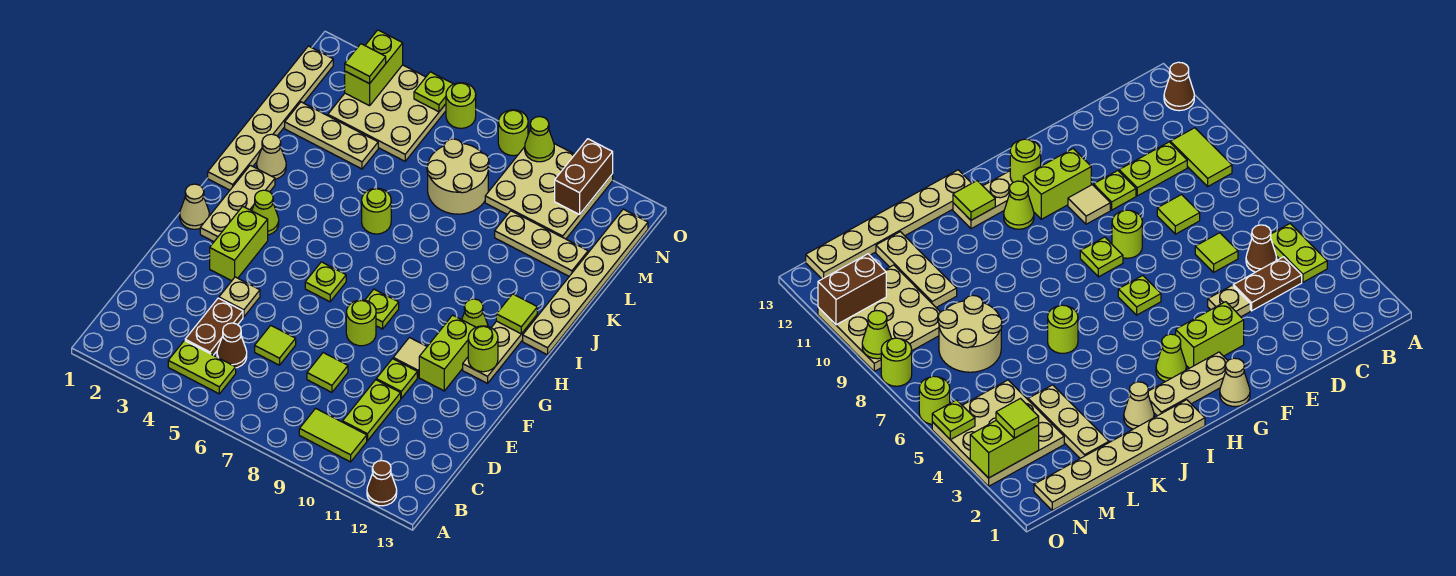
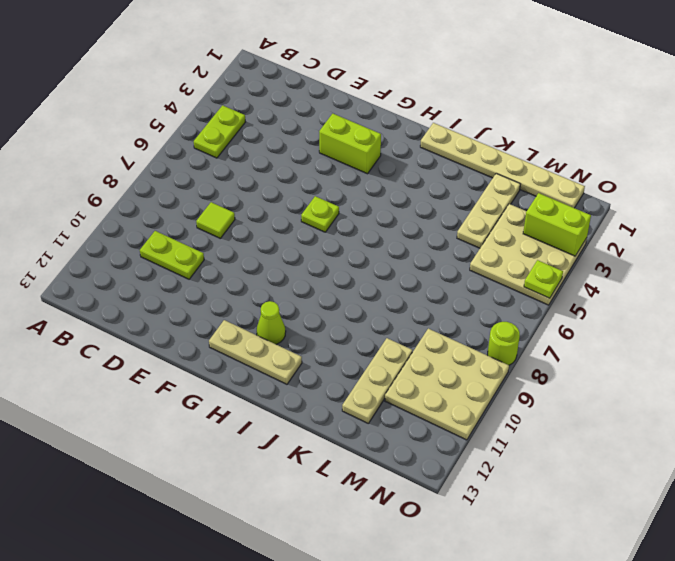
none -> brown cone A12 level 1
none -> lime tile B9:B10 level 1
none -> brown plate C4:D4 level 1
none -> brown cone C5 level 1

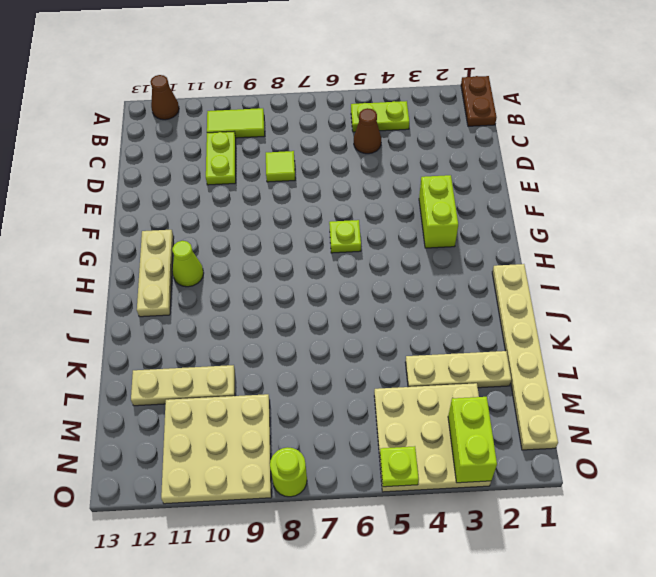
brown plate A1:B1 level 1 -> brown plate C4:D4 level 1
none -> lime tile D6 level 1
none -> tan plate E4 level 1
none -> lime plate E10 level 1
none -> lime round brick F8 level 1

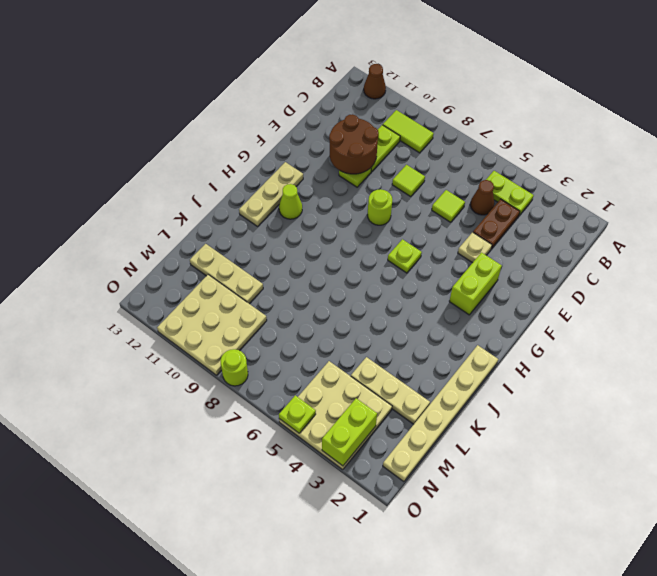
brown round brick D10:E11 level 2 -> none
none -> tan tile F10 level 1
none -> lime brick F11:G11 level 1
none -> tan cone G1 level 1
none -> tan plate G2:I2 level 1

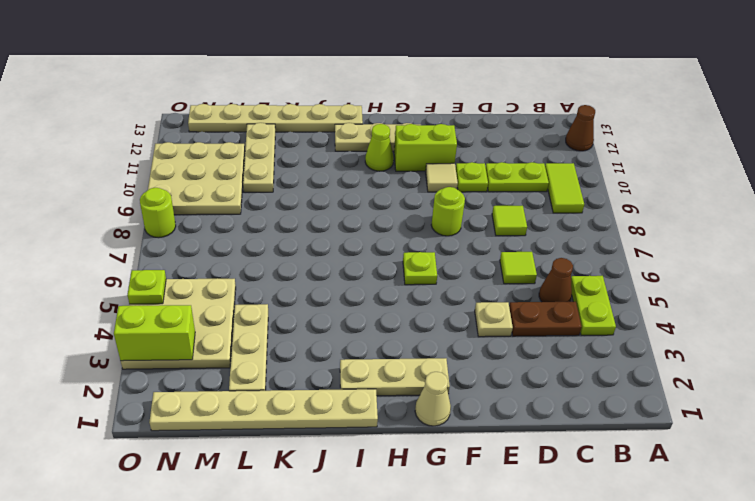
none -> lime brick F3:G3 level 1
none -> lime plate G8 level 1
none -> lime cone H3 level 1
none -> tan cone J2 level 1

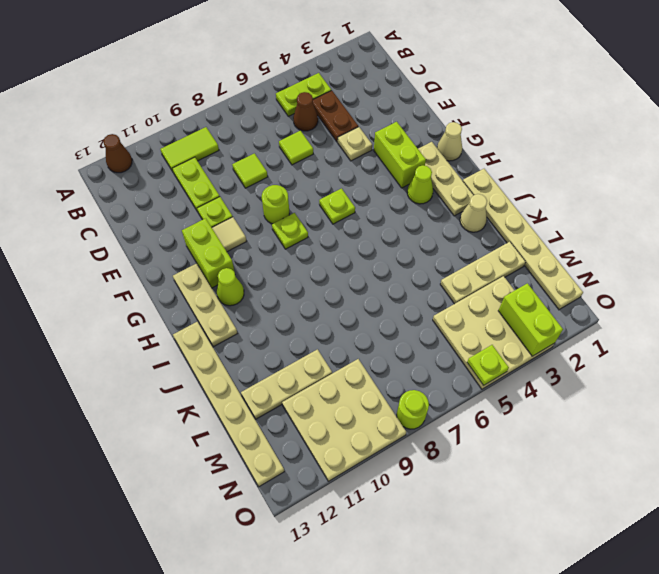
none -> lime round brick J6 level 1
none -> tan round brick L7:M8 level 1
none -> lime round brick O6 level 1
none -> lime round brick G12 level 2

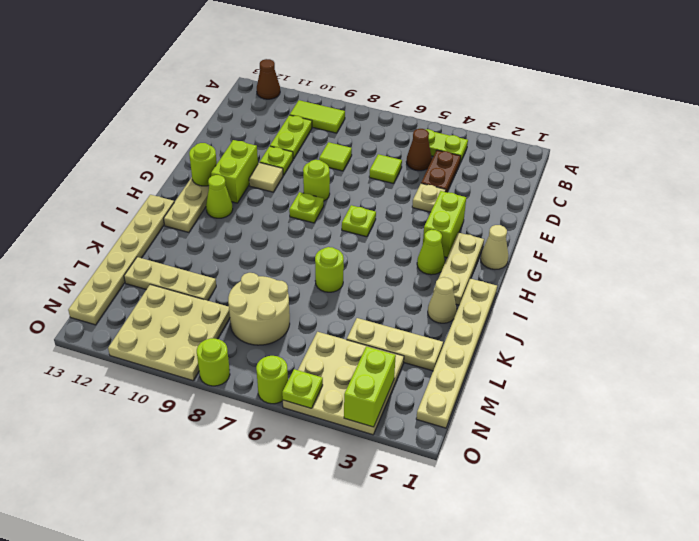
none -> lime tile I12 level 2
none -> brown brick N11:O11 level 2
none -> lime cone O9 level 2
none -> lime tile N3 level 3

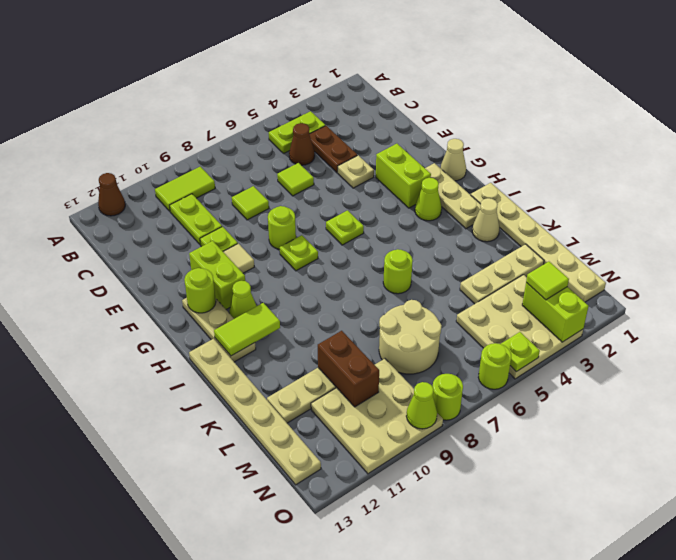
lime tile I11:I12 level 2 -> lime tile I12 level 2
brown brick L10:M10 level 2 -> brown brick N11:O11 level 2

